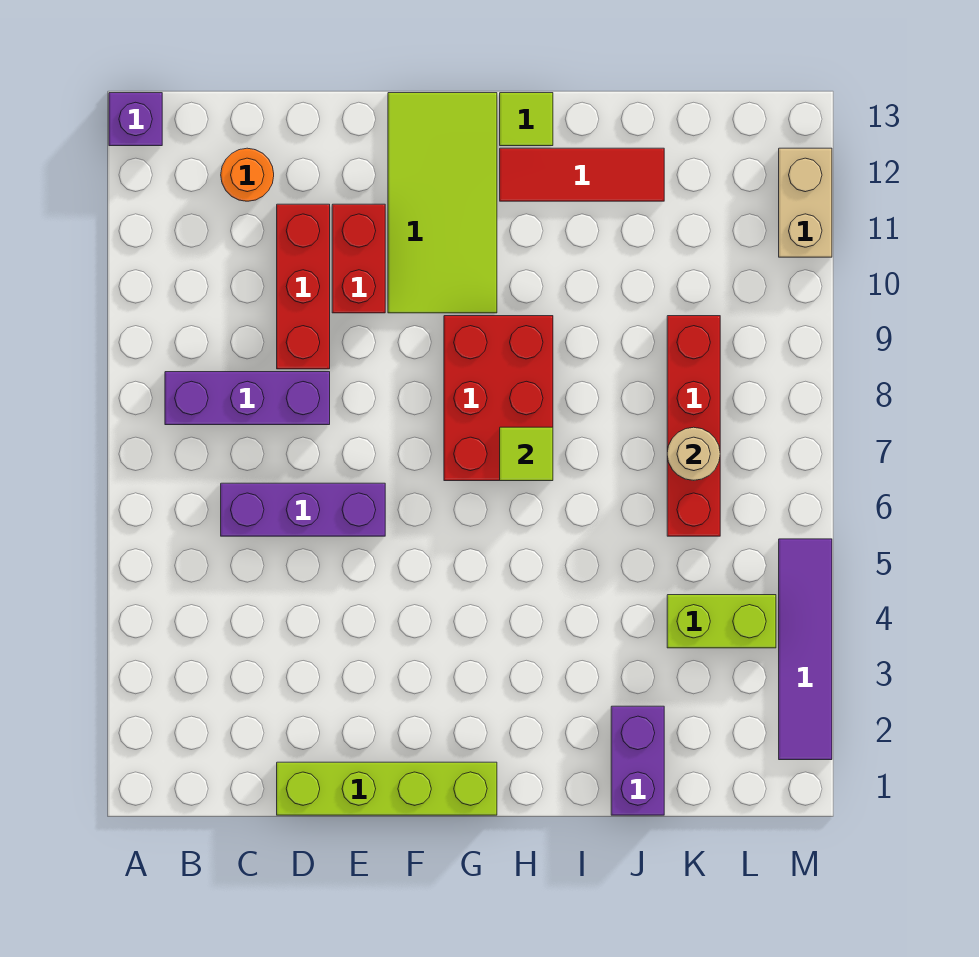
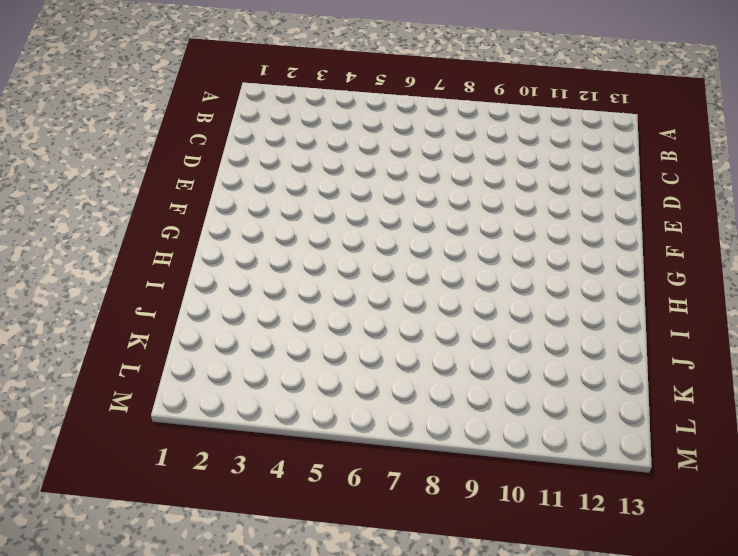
none -> purple brick A13 level 1
none -> purple brick B8:D8 level 1
none -> purple brick C6:E6 level 1

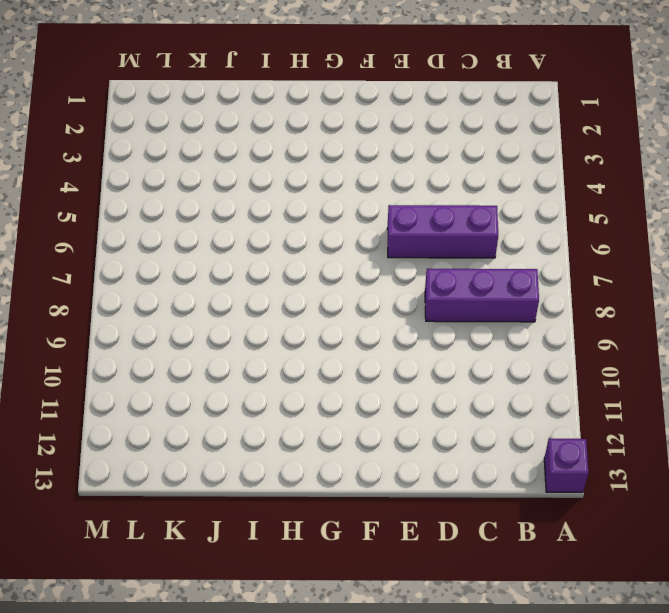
none -> orange round brick C12 level 1
none -> lime brick D1:G1 level 1
none -> red brick D9:D11 level 1

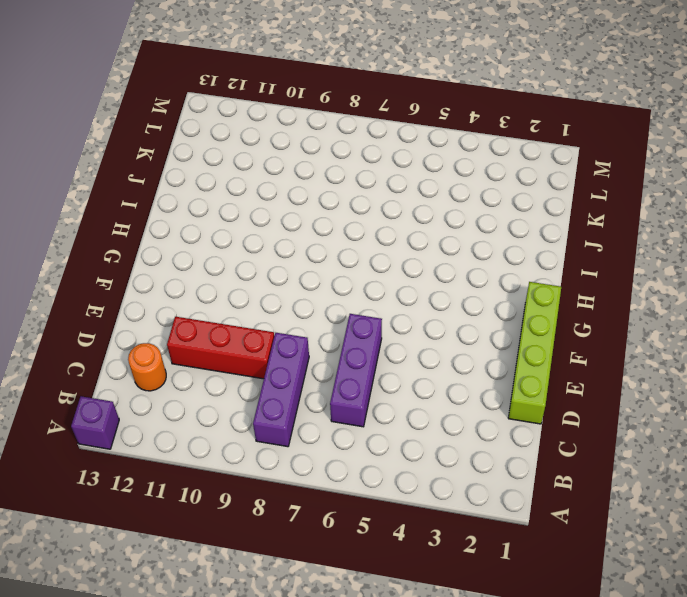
none -> red brick E10:E11 level 1
none -> lime tile F10:G13 level 1
none -> red brick G7:H9 level 1

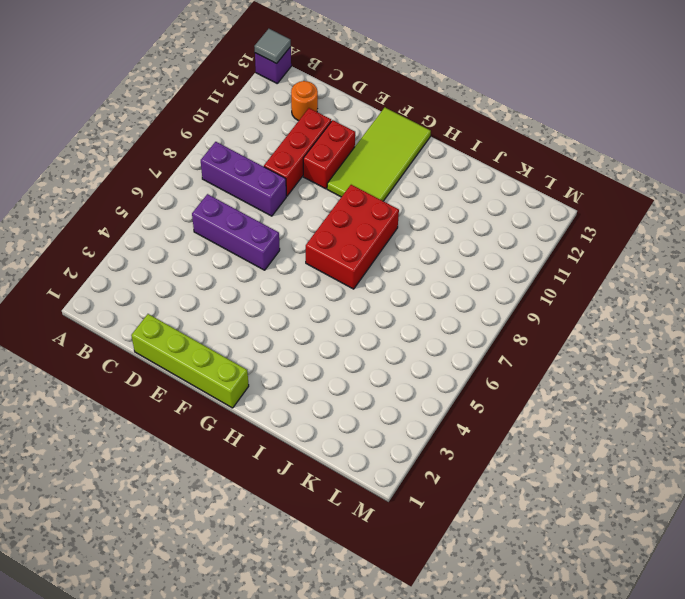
grey tile A13 level 2 -> none
none -> red tile H12:J12 level 1
none -> lime tile H13 level 1
none -> purple brick J1:J2 level 1

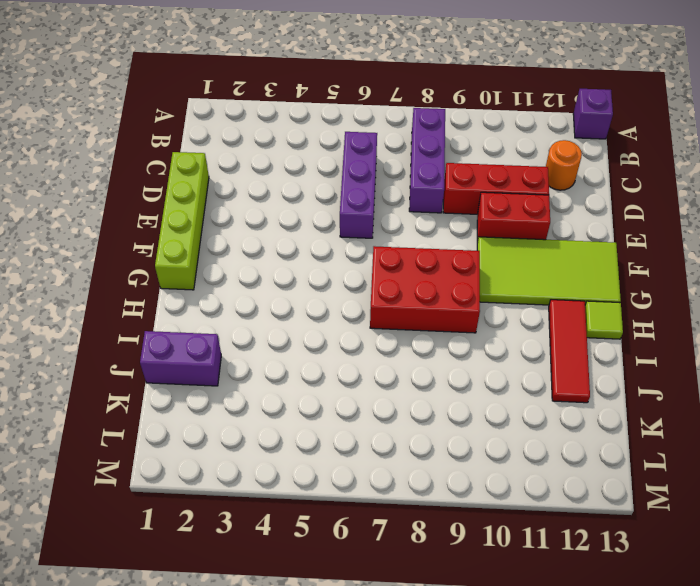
none -> lime brick K4:L4 level 1
none -> red brick K6:K9 level 1
none -> purple tile M2:M5 level 1

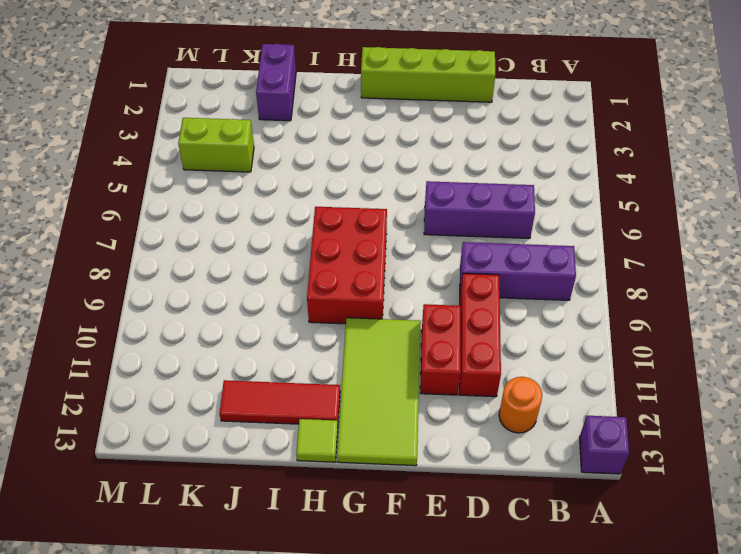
none -> red brick K6:K9 level 1
none -> purple tile M2:M5 level 1
none -> tan brick M11:M12 level 1

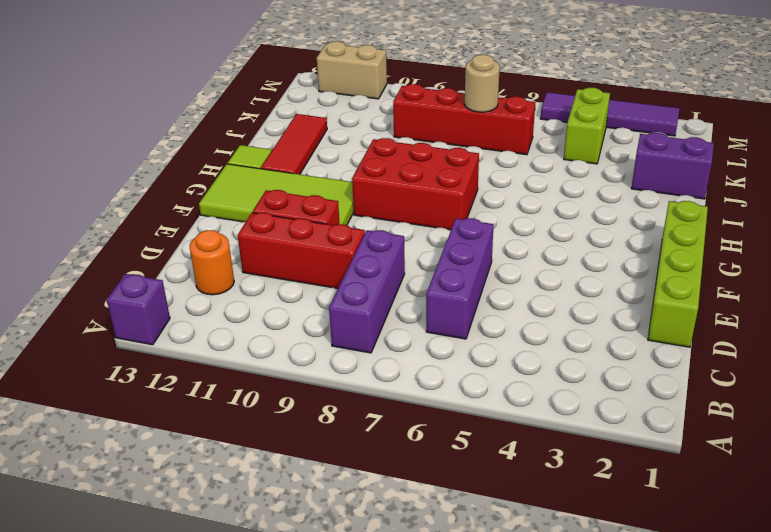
none -> lime tile H7 level 2

